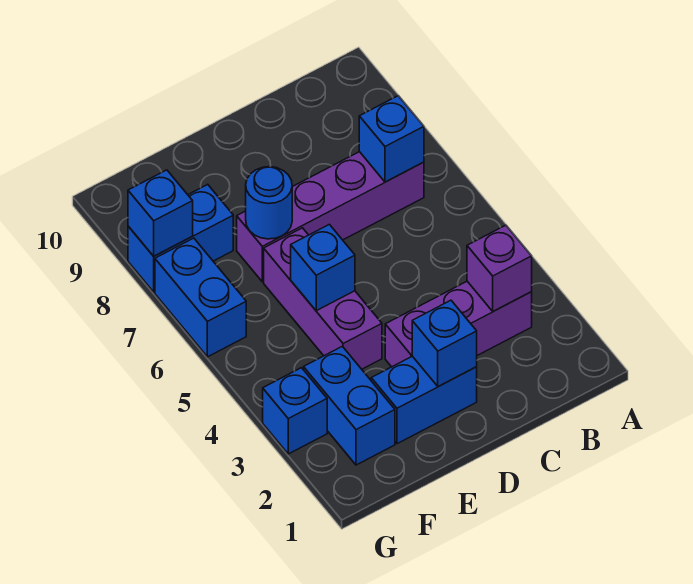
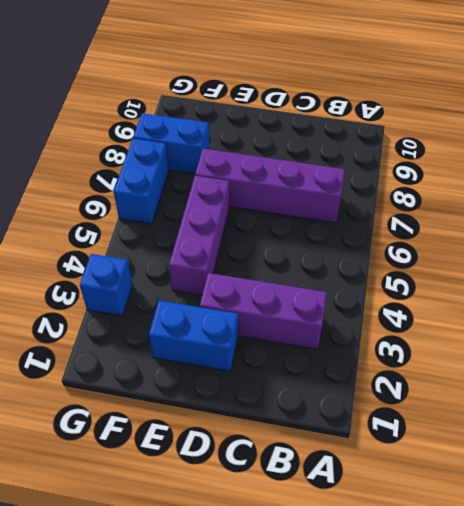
none -> blue brick F2:F3 level 1
none -> purple brick B3 level 2
none -> blue brick B7 level 2

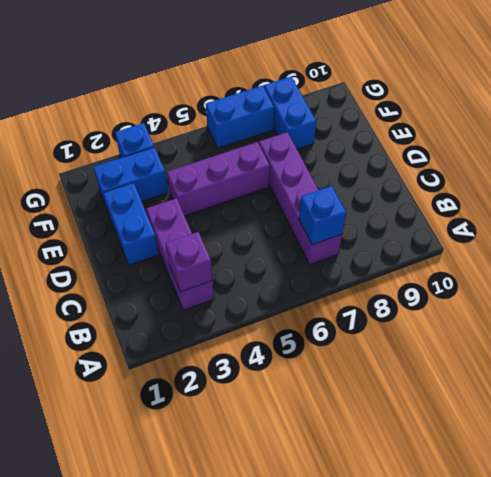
none -> blue brick D2 level 2
none -> blue brick E5 level 2
none -> blue round brick E7 level 2

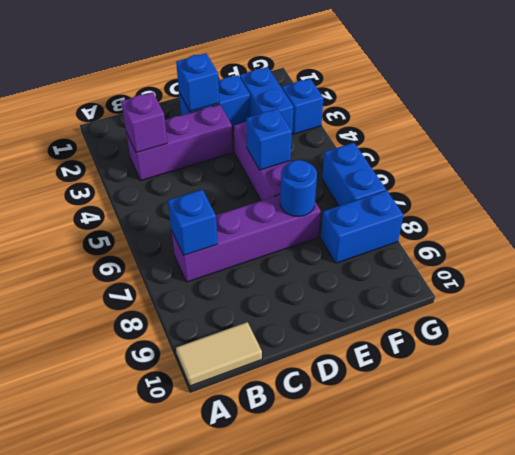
tan tile A10:B10 level 1 -> none
none -> blue brick G8 level 2

